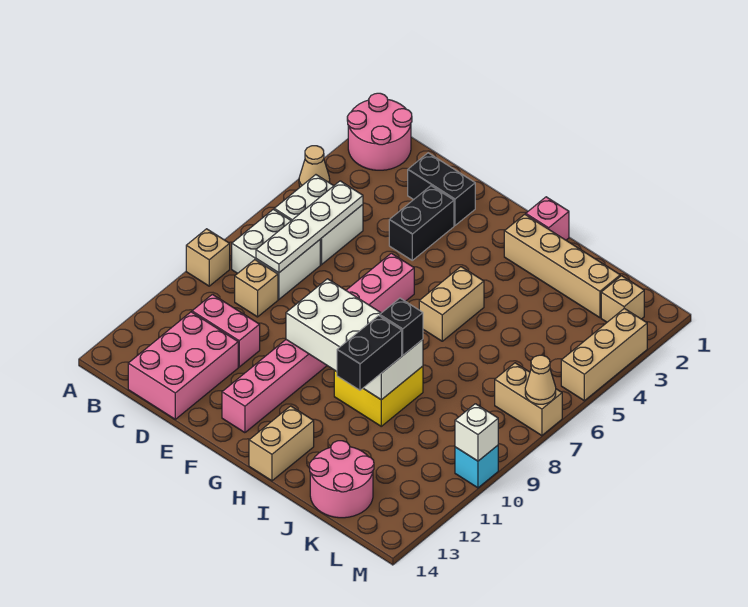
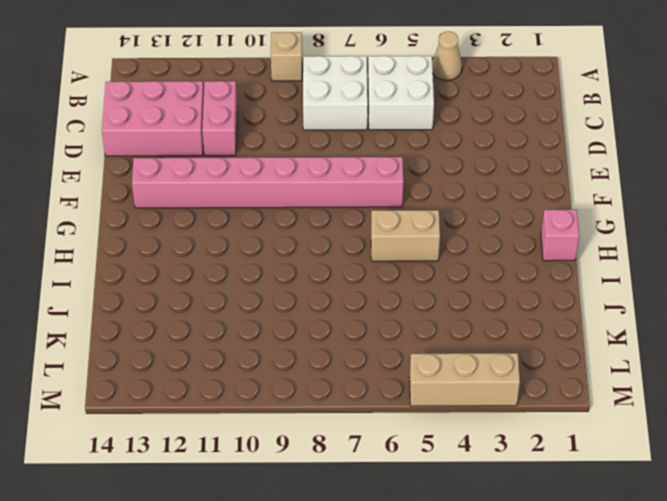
none -> pink round brick A1:B2 level 1
none -> tan brick C9 level 1
none -> black brick D2:E2 level 1

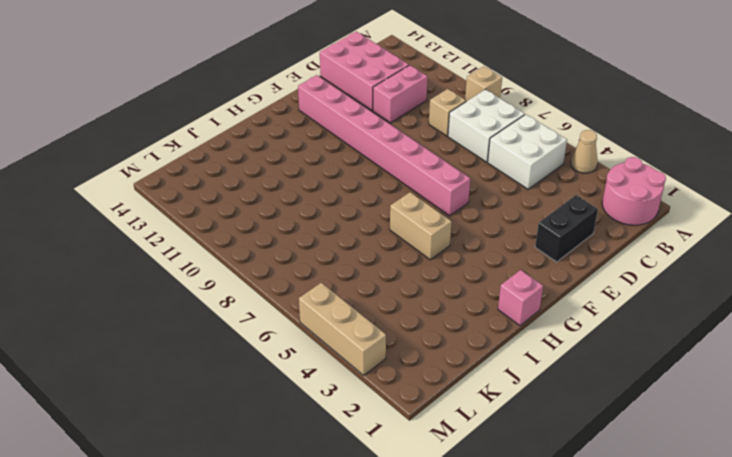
none -> black brick E3:E4 level 1
none -> tan brick H2:K2 level 1
none -> yellow brick H9:I10 level 1

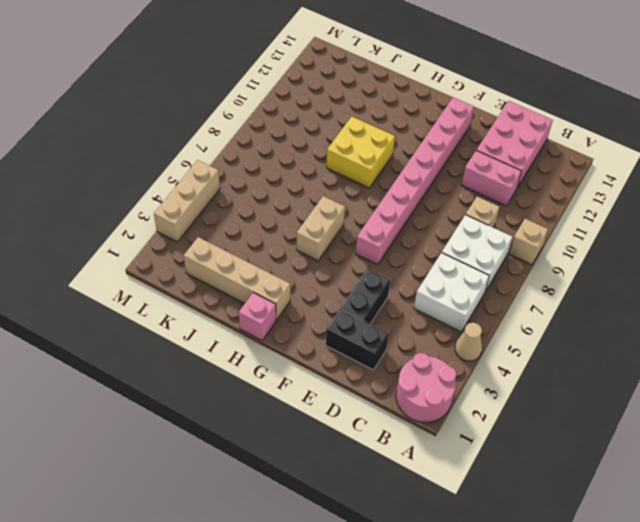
none -> tan brick H13:H14 level 1
none -> pink round brick J13:K14 level 1
none -> tan brick L2 level 1

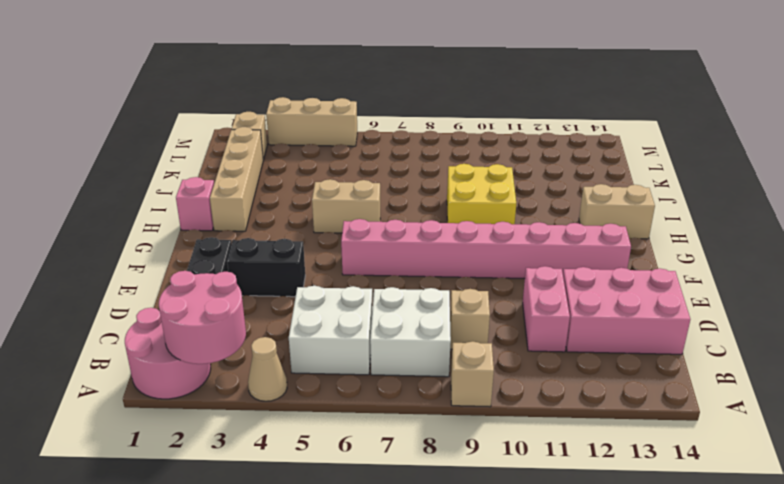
pink round brick A2:B3 level 2 -> pink round brick J13:K14 level 1
none -> tan brick L7:M7 level 1
none -> cyan brick M10 level 1
none -> white plate C5:C8 level 2

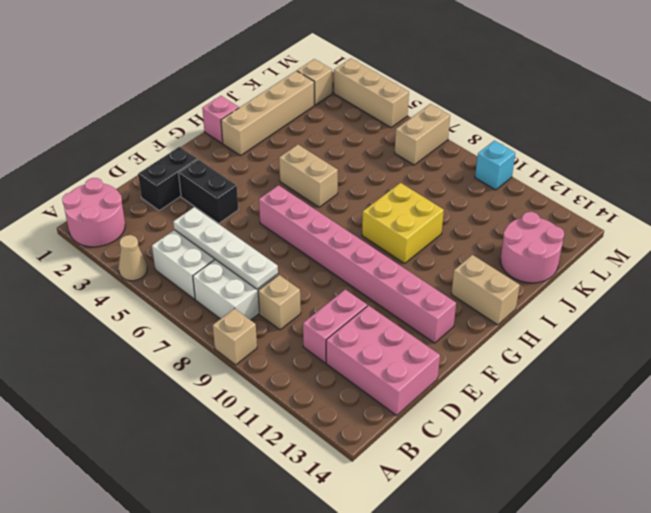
none -> white brick F9:I10 level 2
none -> tan cone M7 level 2
none -> white brick M10 level 2

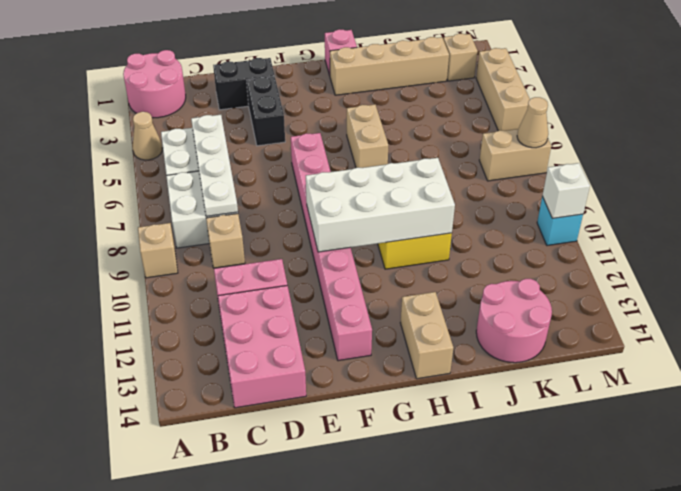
none -> black brick I9 level 3
none -> black brick I10:I11 level 3

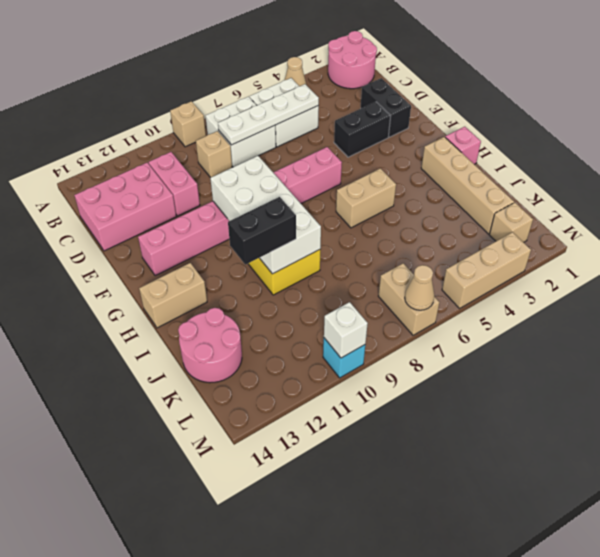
none -> black brick I9 level 3

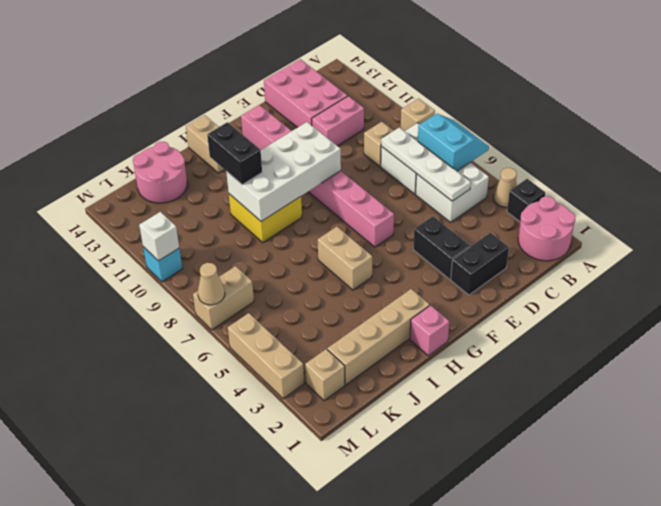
black brick A3 level 1 -> black brick I9 level 3
cyan slope A6:B7 level 2 top B -> none

